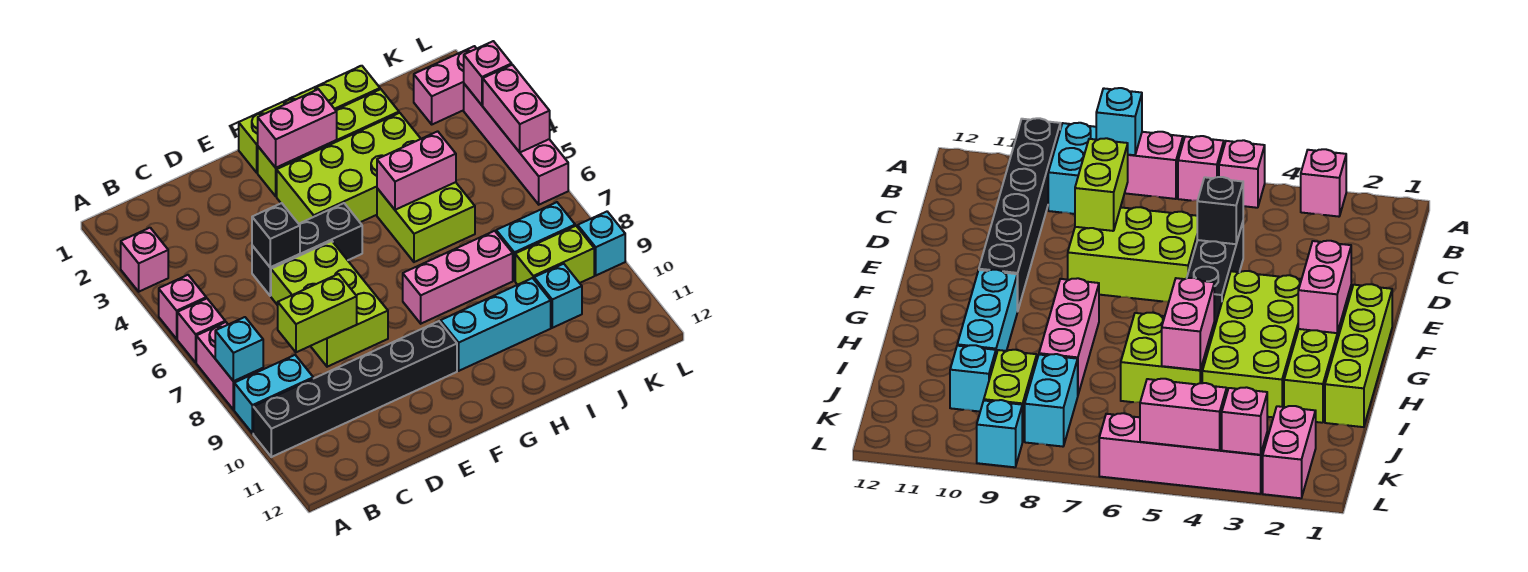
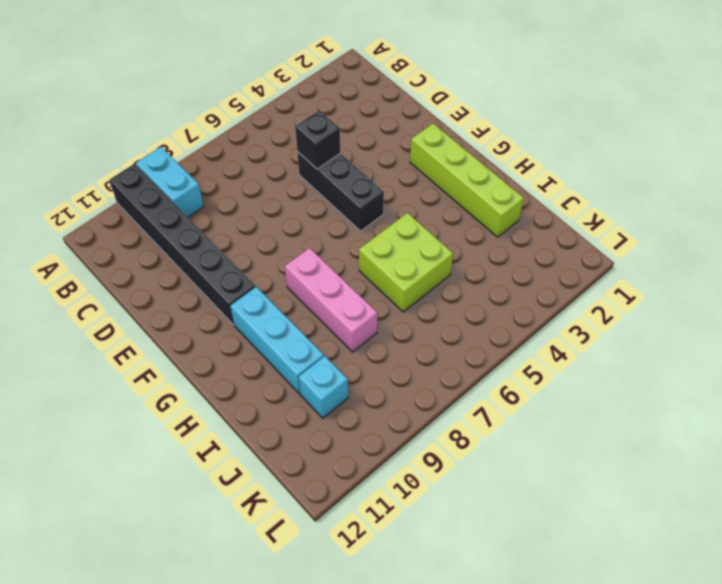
none -> pink brick A3 level 1
none -> pink brick A5 level 1
none -> pink brick A6 level 1

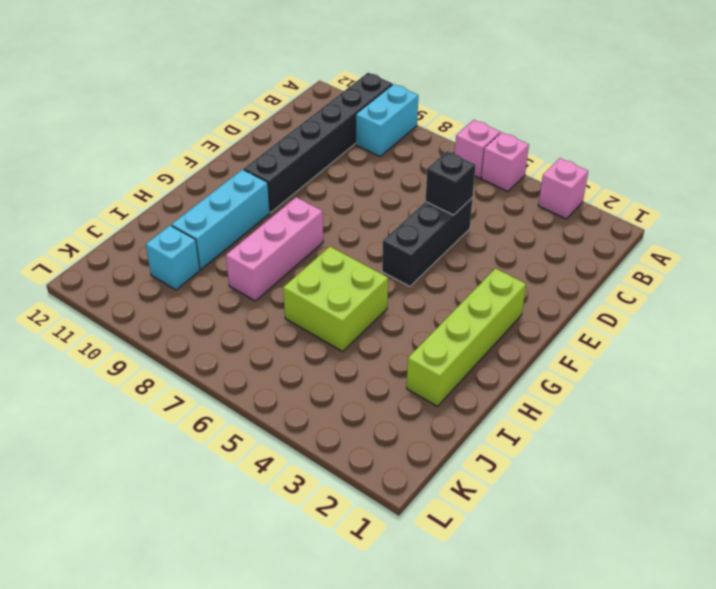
none -> pink brick A7:A8 level 1
none -> lime brick D6:E8 level 1
none -> lime brick F1:I1 level 1

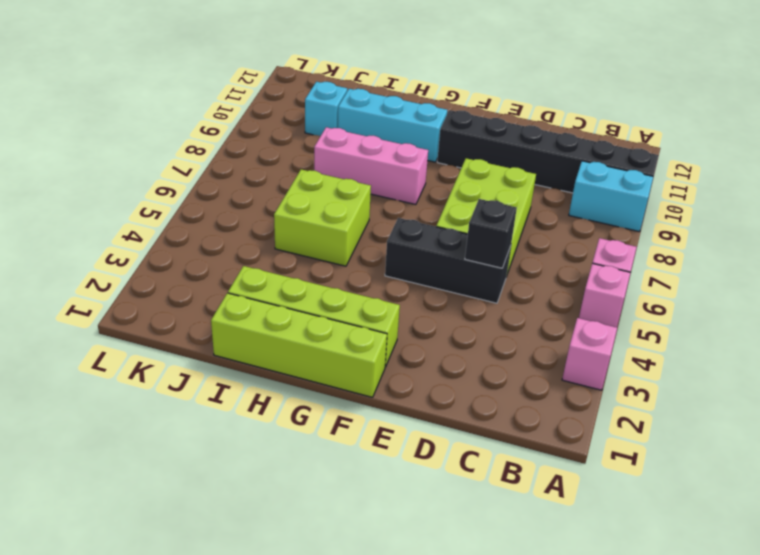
none -> pink brick A7:A8 level 1
none -> lime brick F3:I4 level 1
none -> cyan brick J8:K8 level 1

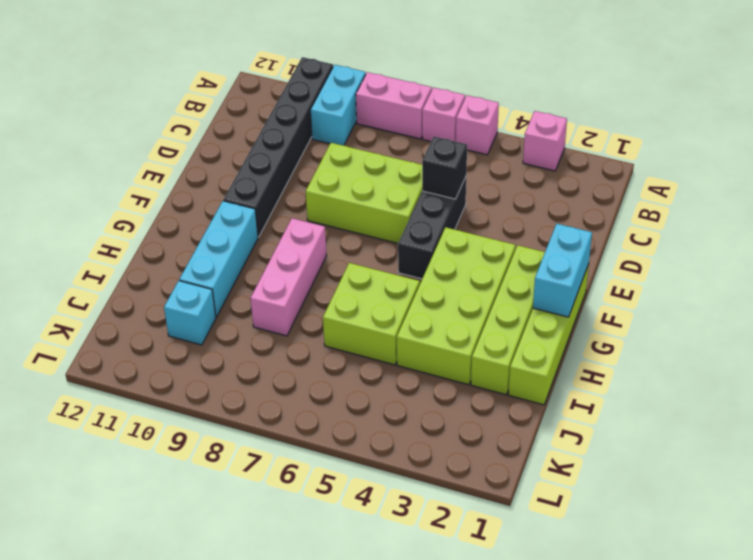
cyan brick F1:G1 level 2 -> cyan brick J8:K8 level 1
none -> lime brick J9:K9 level 1
none -> pink brick K2:L2 level 1
none -> pink brick L3:L6 level 1

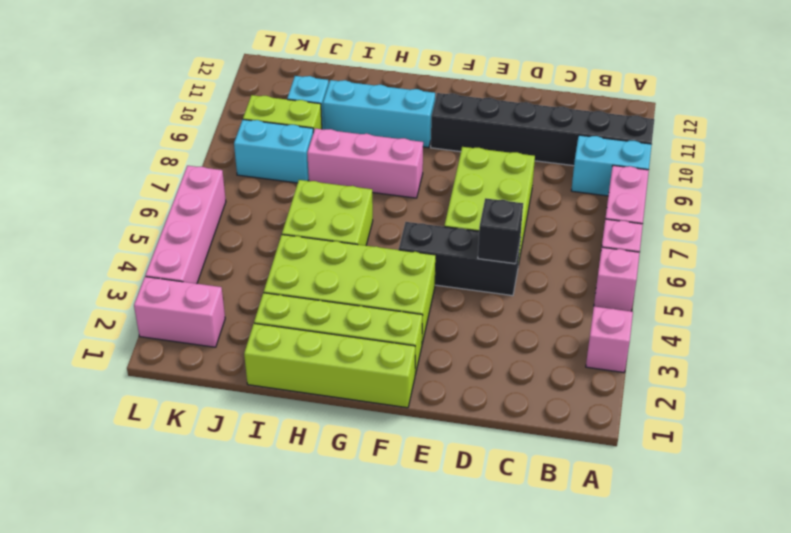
none -> cyan brick L9 level 1
none -> cyan brick A8 level 2
none -> lime brick C8:D8 level 2

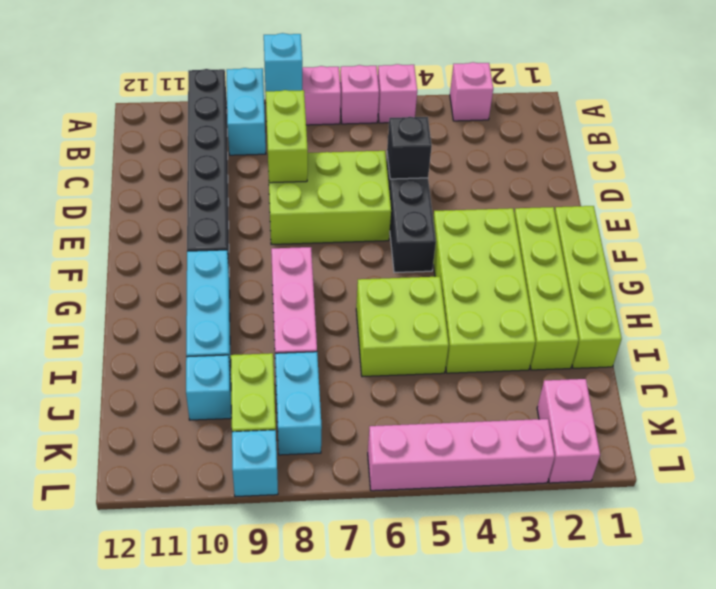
none -> pink brick F2:G2 level 2
none -> pink brick H5:I5 level 2
none -> pink brick L3 level 2

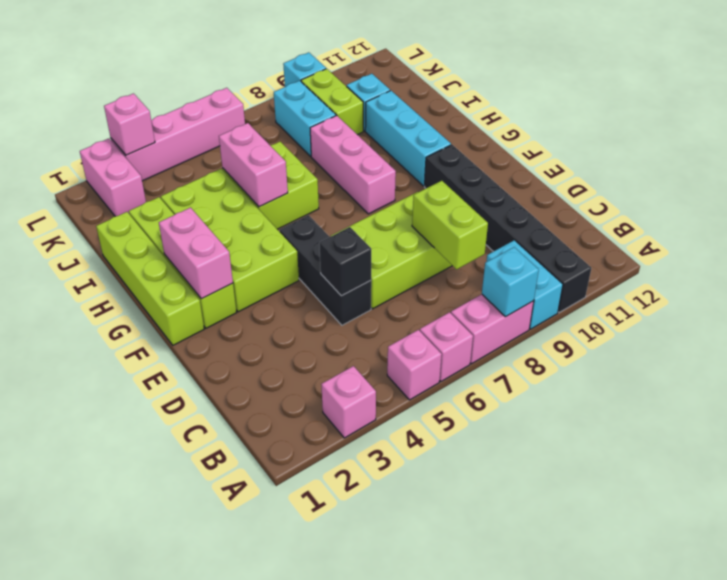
none -> pink brick L4:L5 level 2

